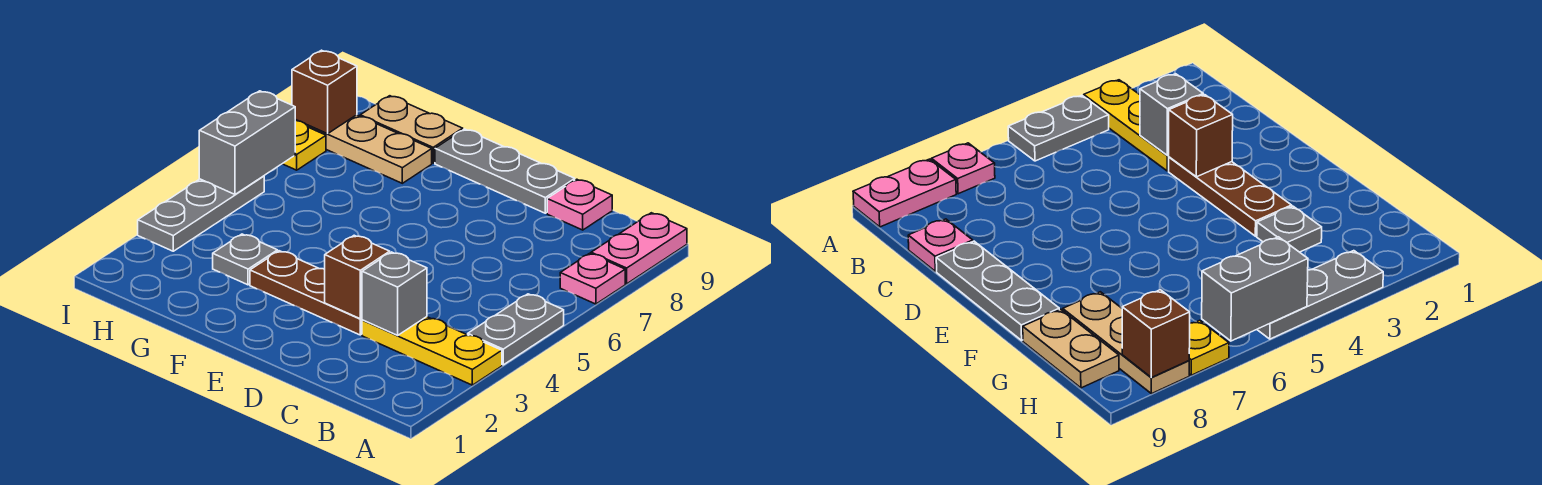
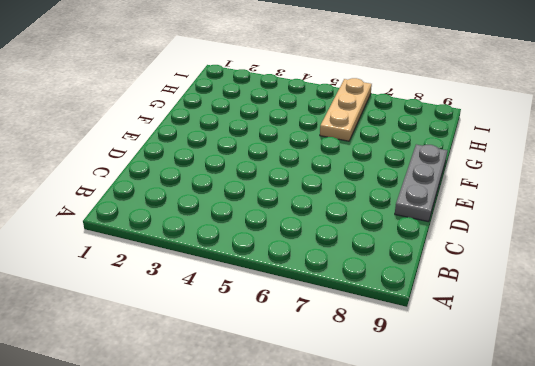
tan plate G6:I6 level 1 -> tan plate G8:I8 level 1
none -> yellow plate A3:C3 level 1
none -> grey plate A4:A5 level 1
none -> pink plate A7 level 1

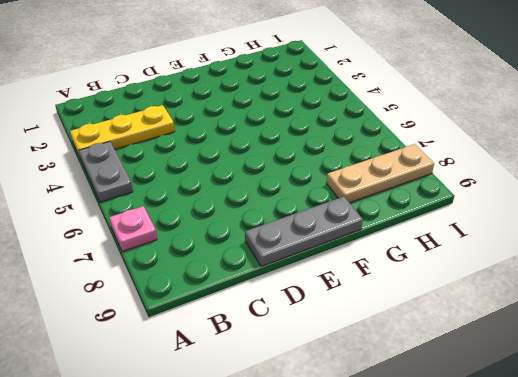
none -> pink plate A8:A9 level 1
none -> pink plate C9 level 1
none -> brown plate D3:F3 level 1

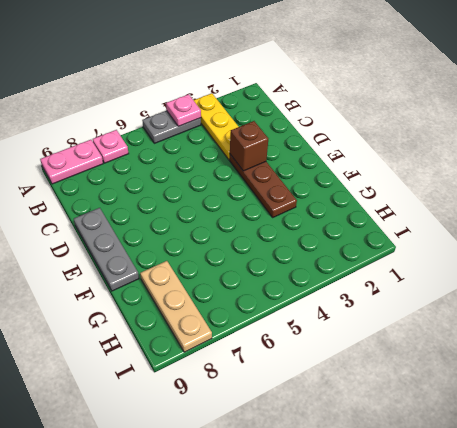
pink plate A4 level 2 -> pink plate C9 level 1
none -> grey plate G3 level 1
none -> tan plate G9:H9 level 1
none -> grey plate I3:I5 level 1

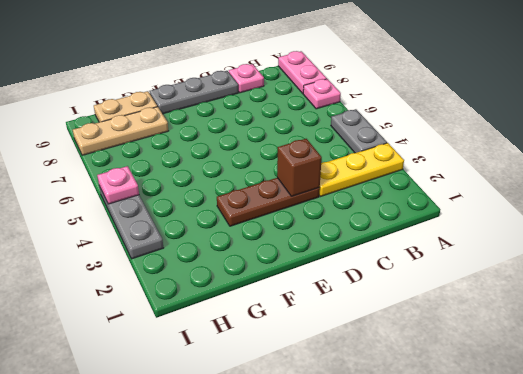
pink plate I5 level 2 -> grey brick I5:I6 level 2
none -> grey plate G3 level 1
none -> yellow plate I7 level 1
none -> grey brick C3 level 2

